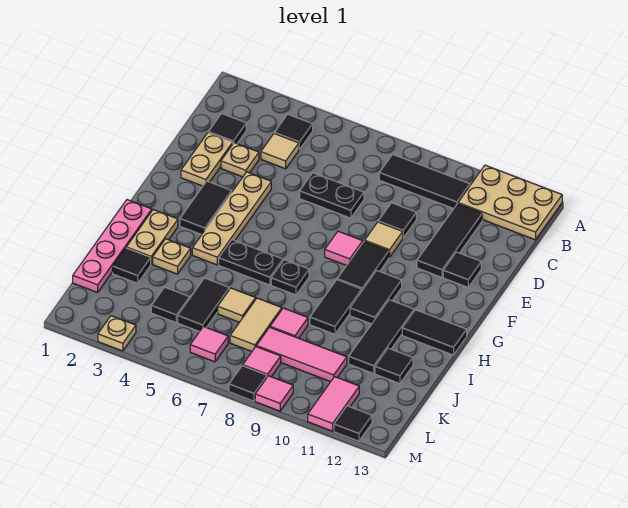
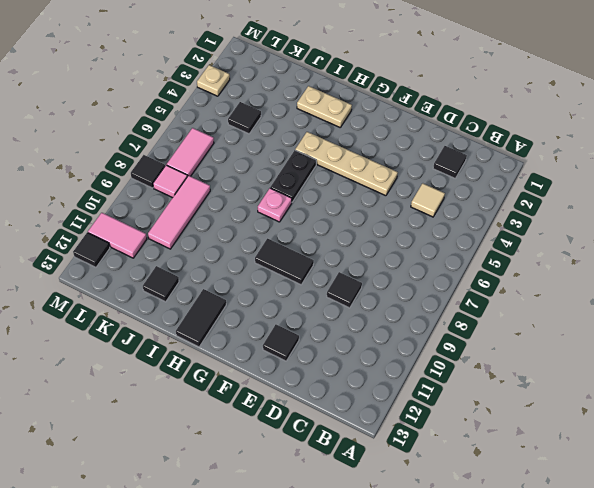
pink plate H7 level 1 -> black plate H7 level 1
pink tile L6:L7 level 1 -> pink tile L6 level 1
none -> tan plate A11:B13 level 1
none -> black tile B4 level 1
none -> black tile B8:B10 level 1
none -> black tile C11:E11 level 1

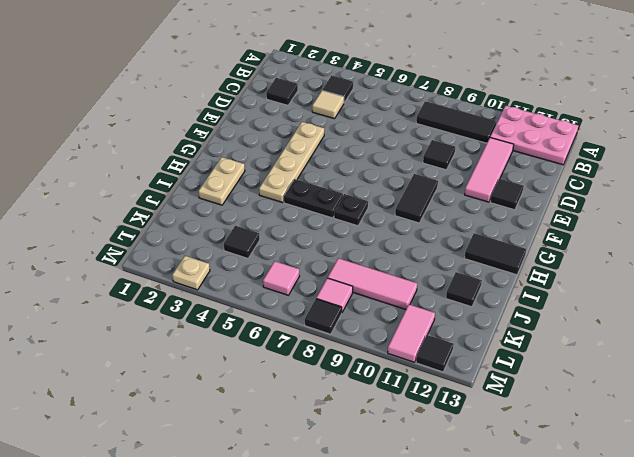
pink plate A11:B13 level 1 -> tan plate A11:B13 level 1
pink tile C11:E11 level 1 -> black tile C11:E11 level 1
none -> tan plate D2:E2 level 1
none -> tan plate D3 level 1
none -> black plate D6:D7 level 1
none -> tan tile E9 level 1

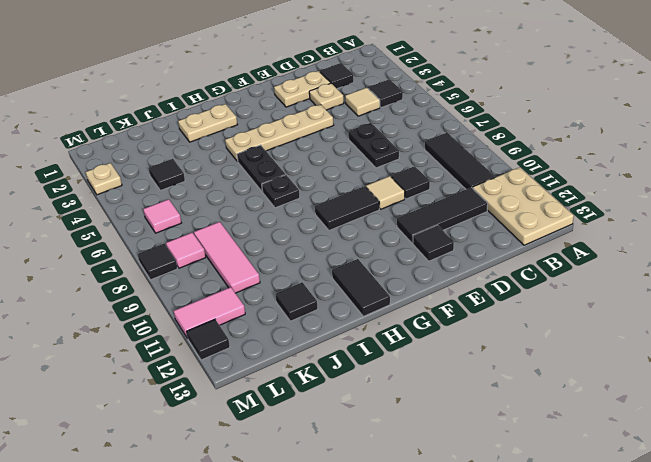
none -> black tile F3:G3 level 1
none -> pink tile F8 level 1
none -> black tile G10:H10 level 1
none -> pink plate H1:K1 level 1

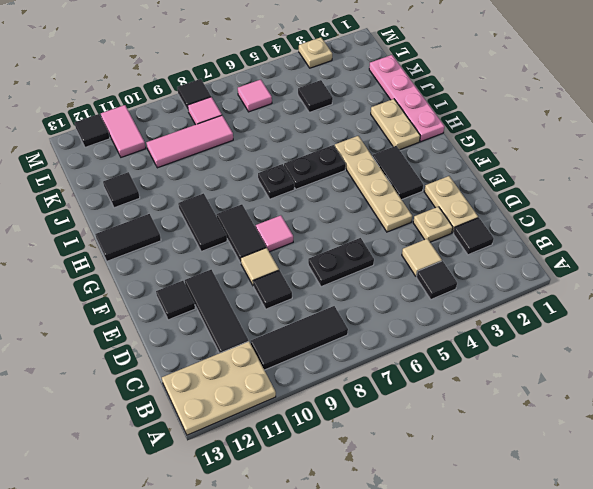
none -> black tile H9:I9 level 1
none -> black tile H11:J11 level 1
none -> tan plate I3 level 1
none -> black tile J2 level 1

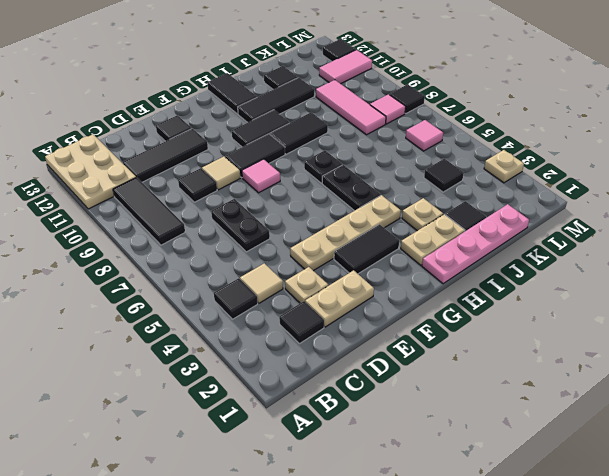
none -> black tile J5:K5 level 1
none -> tan tile J6 level 1
none -> tan tile J7:K7 level 1
none -> pink tile J8 level 1

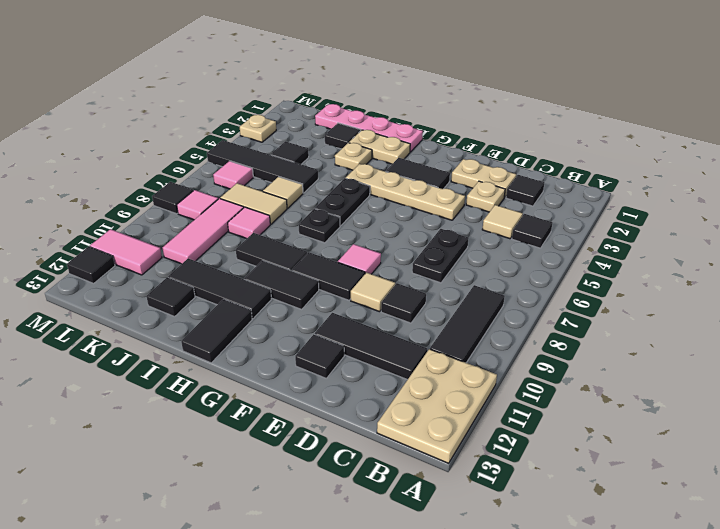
black tile J5:M5 level 1 -> black tile J5:K5 level 1
none -> pink tile M9 level 1

